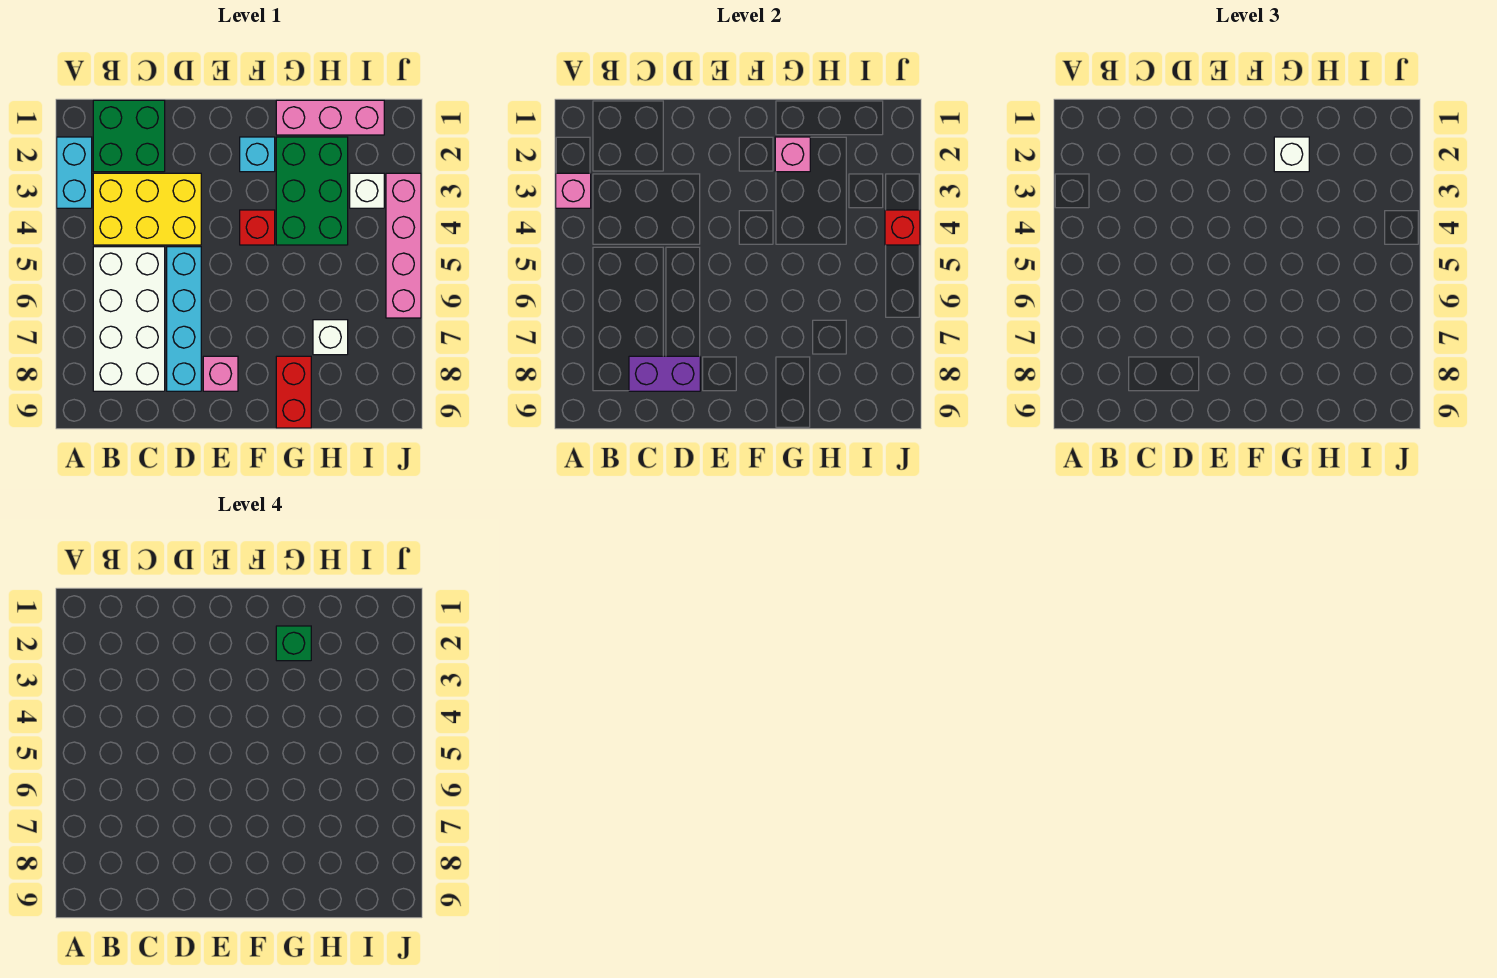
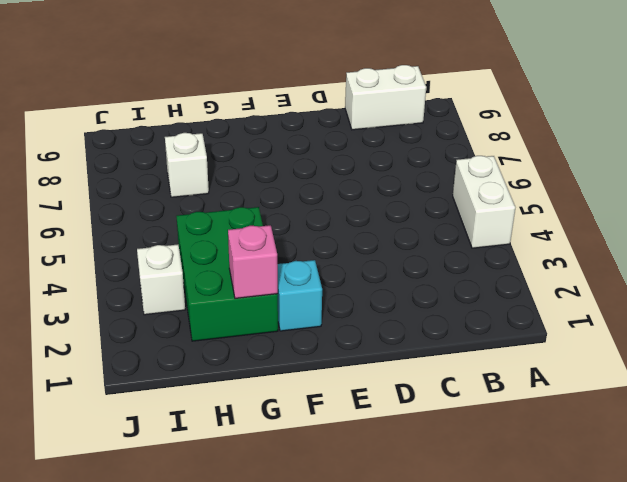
white brick A4:A5 level 1 -> none
white brick B9:C9 level 1 -> none
none -> cyan brick A2:A3 level 1
none -> green brick B1:C2 level 1
none -> yellow brick B3:D4 level 1

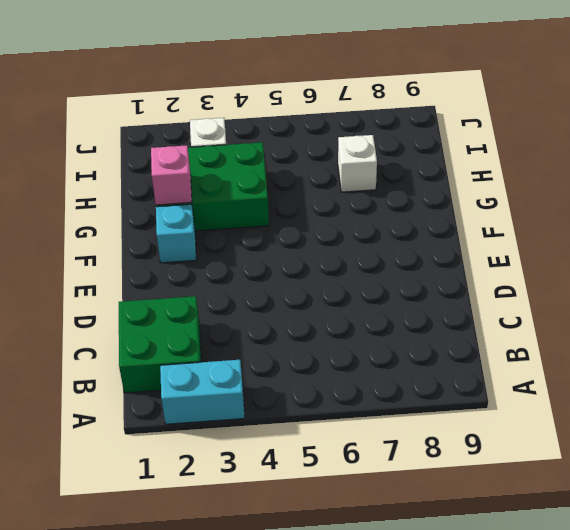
none -> yellow brick B3:D4 level 1
none -> white brick B5:C8 level 1
none -> cyan brick D5:D8 level 1

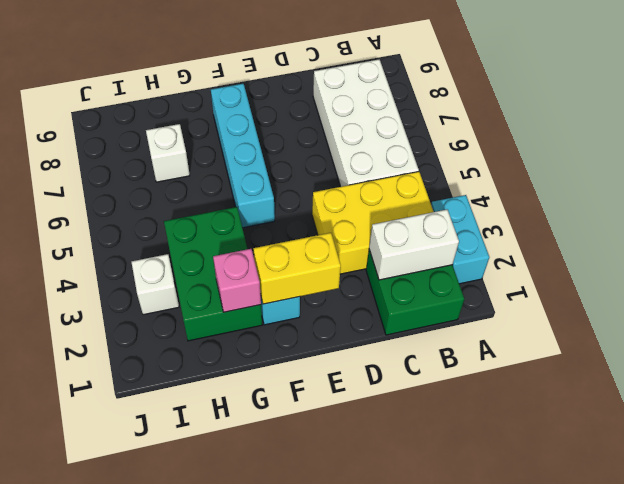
white brick B2:C2 level 2 -> none
yellow brick E2:F2 level 2 -> none
cyan brick F5:F8 level 1 -> cyan brick D5:D8 level 1
none -> pink brick E8 level 1
none -> red brick F4 level 1
none -> pink brick G1:I1 level 1

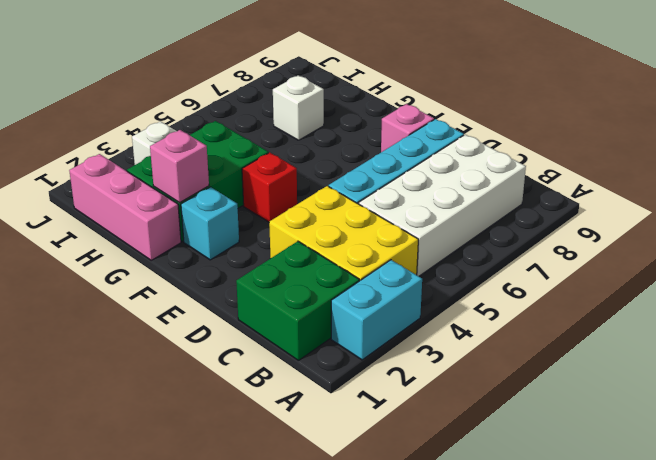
none -> red brick G8:G9 level 1
none -> pink brick J3:J6 level 1
none -> pink brick A3 level 2

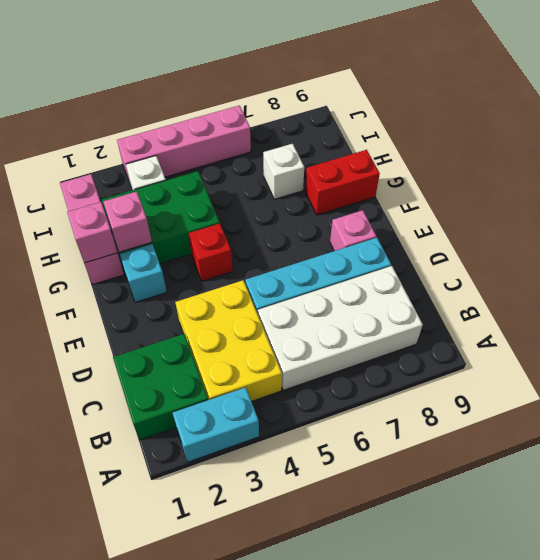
pink brick G1 level 2 -> pink brick A3 level 2
none -> purple brick C8:D8 level 2
none -> red brick J4 level 2
none -> white brick G2 level 3

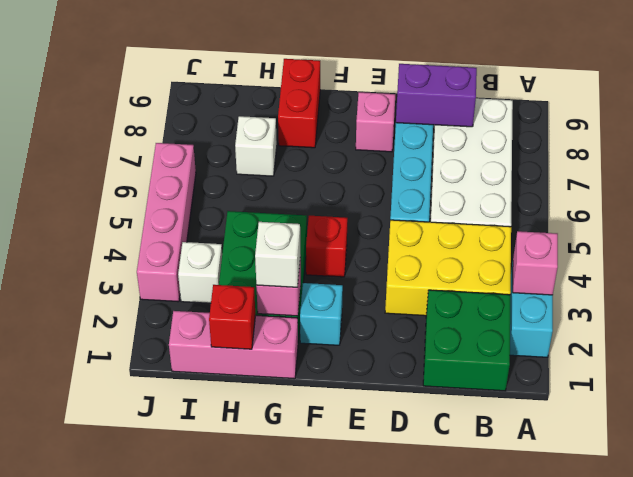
red brick H1 level 2 -> red brick J4 level 2
none -> green brick G2 level 4

